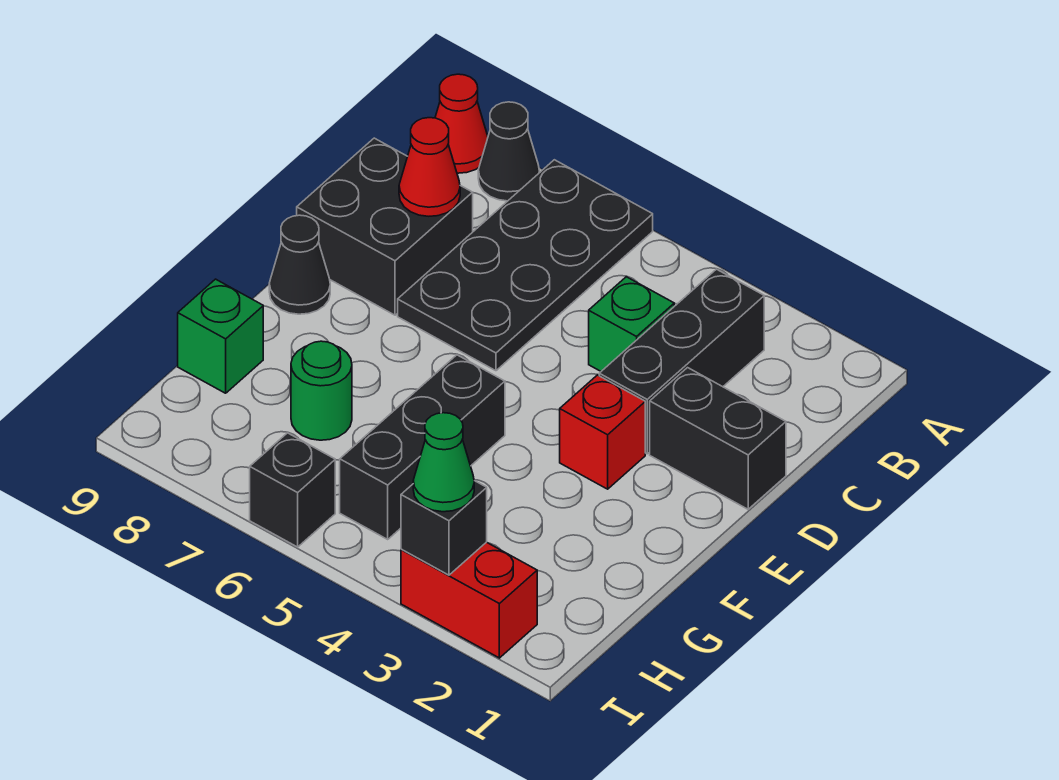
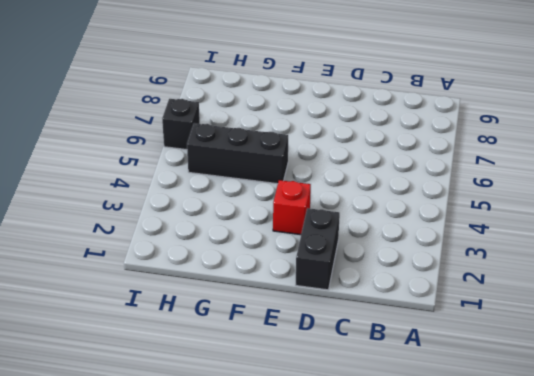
none -> black plate A6:D7 level 1
none -> black cone A8 level 1
none -> red cone A9 level 1

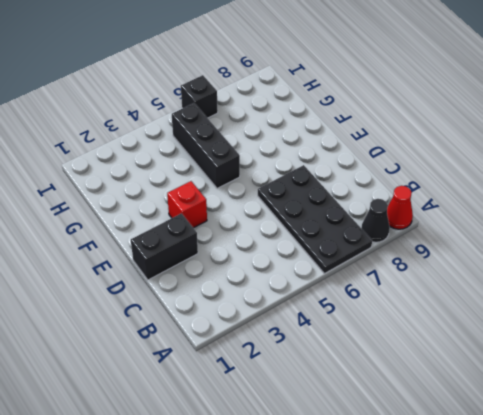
none -> black brick B3:D3 level 1
none -> green brick C4 level 1
none -> black brick C8:D9 level 1

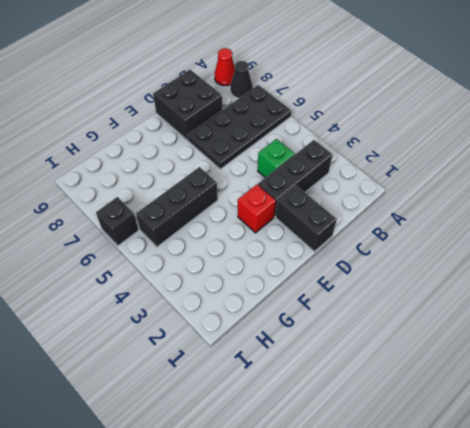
none -> black cone E9 level 1
none -> green round brick G7 level 1
none -> green brick G9 level 1

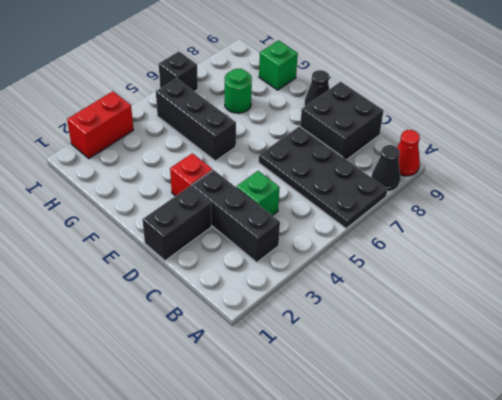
none -> red cone C8 level 2
none -> black brick I3 level 2
none -> green cone I3 level 3

